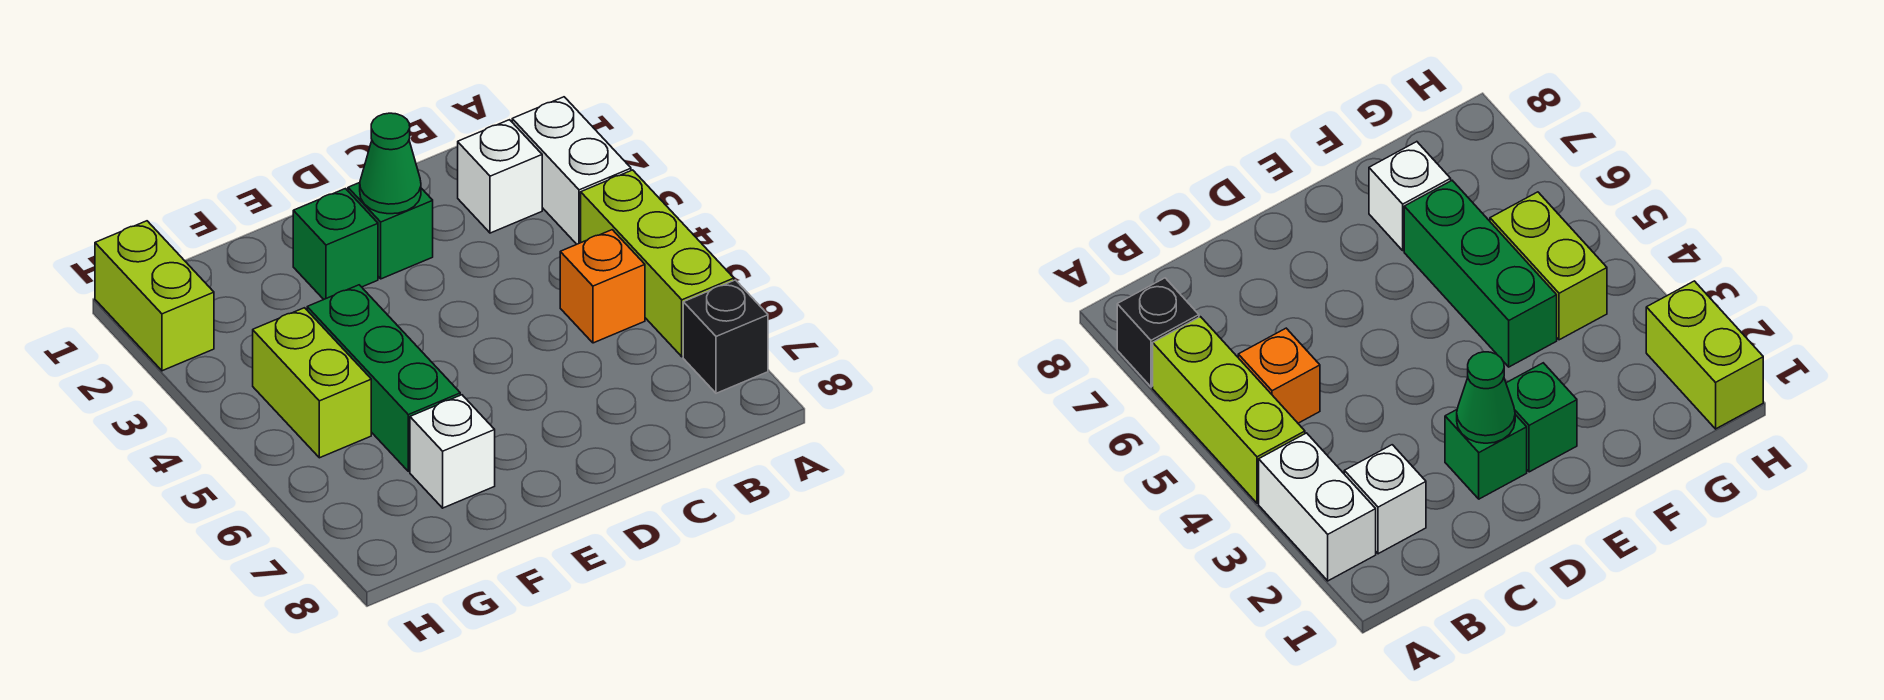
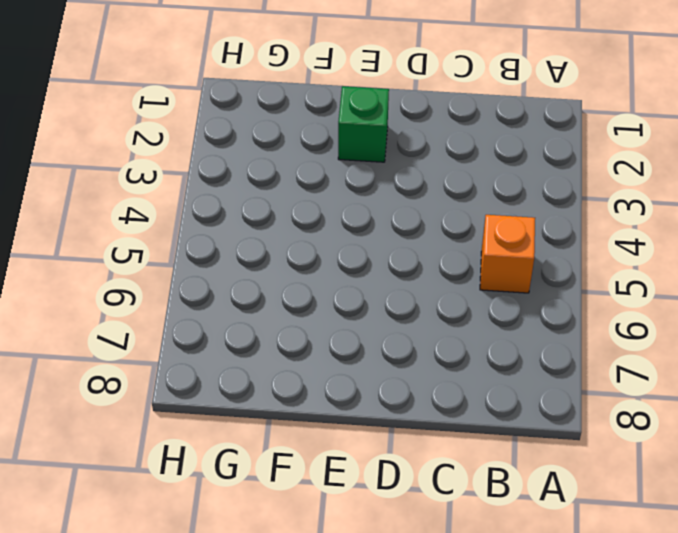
none -> white brick A2:A3 level 1
none -> lime brick A4:A6 level 1
none -> black brick A7 level 1

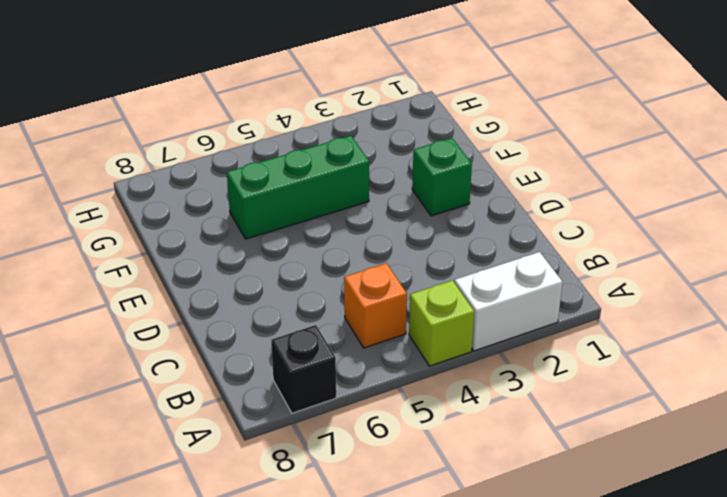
lime brick A4 level 1 -> lime brick A4:A6 level 1
none -> white brick B2 level 1
none -> green brick D2 level 1
none -> white brick F7 level 1

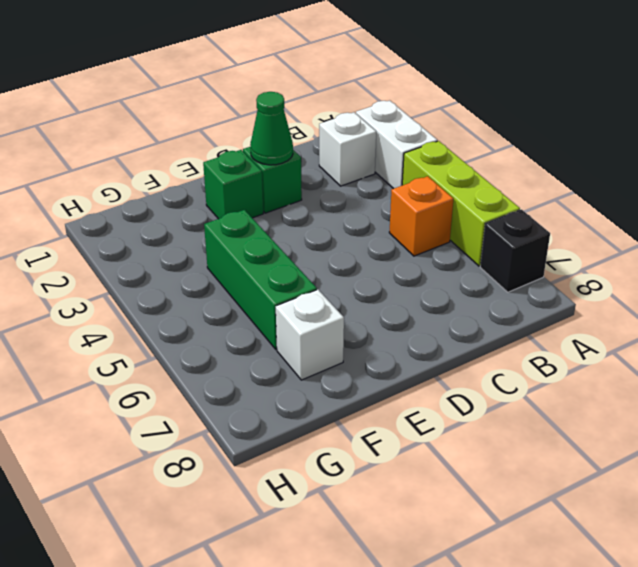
none -> lime brick G4:G5 level 1
none -> lime brick H1:H2 level 1

